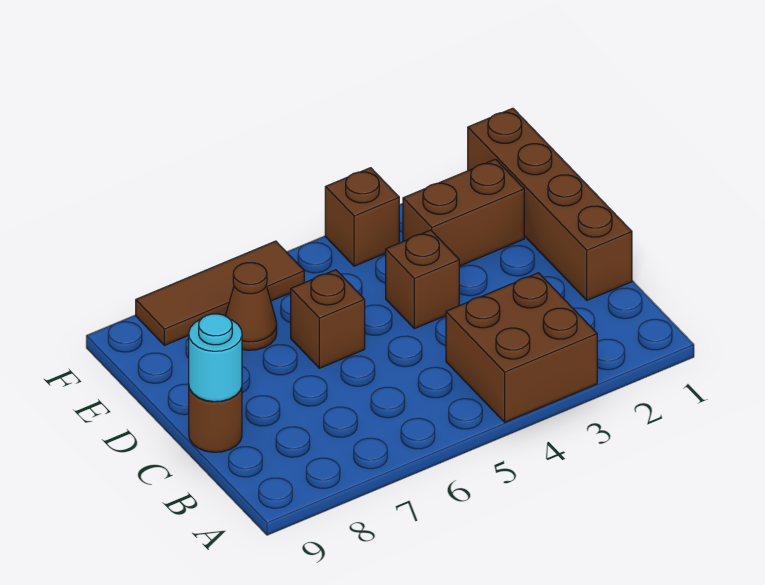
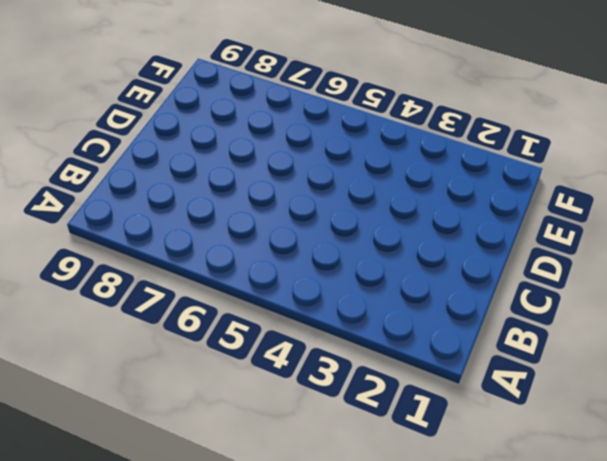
none -> brown brick A3:B4 level 1
none -> brown brick C1:F1 level 1

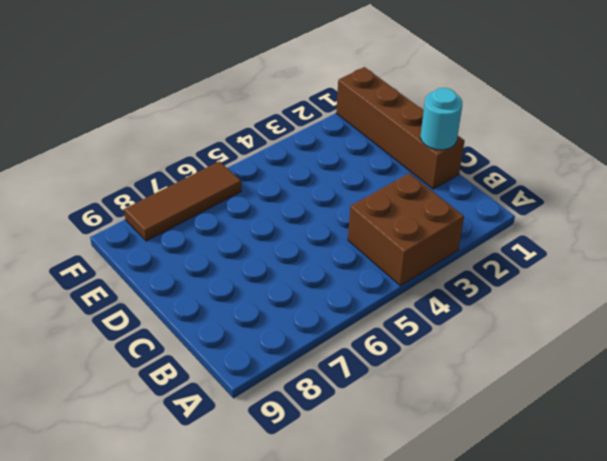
cyan round brick C1 level 2 -> cyan round brick C9 level 2
none -> brown round brick C9 level 1
none -> brown brick D4 level 1

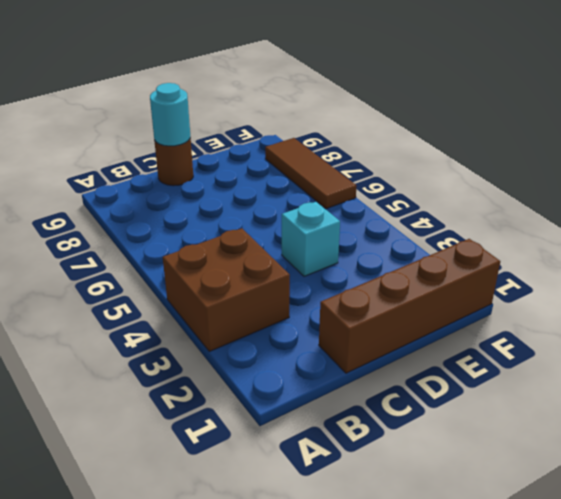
cyan brick D4 level 1 -> brown brick D4 level 1
none -> brown brick D6 level 1
none -> brown brick E2:E3 level 1

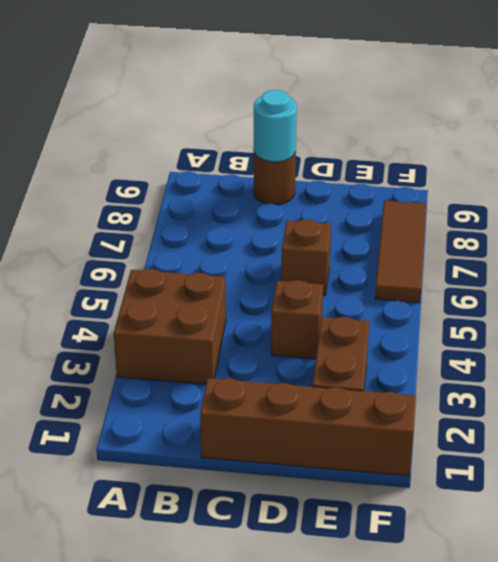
none -> brown cone E7 level 1
none -> brown brick F4 level 1

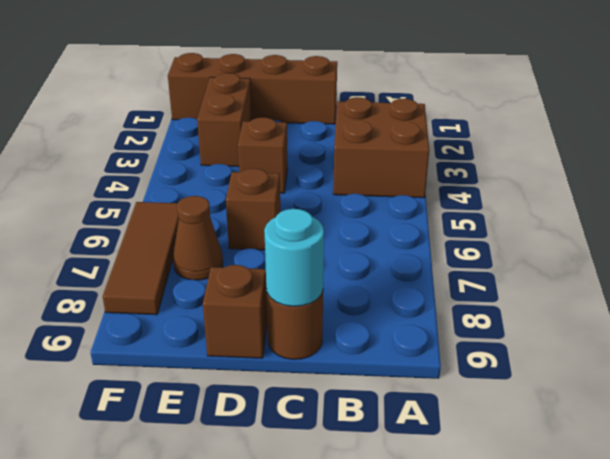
brown brick D9 level 1 -> brown brick F4 level 1

